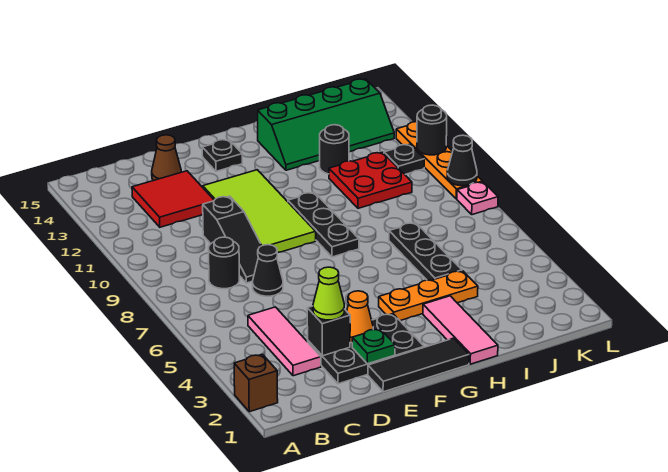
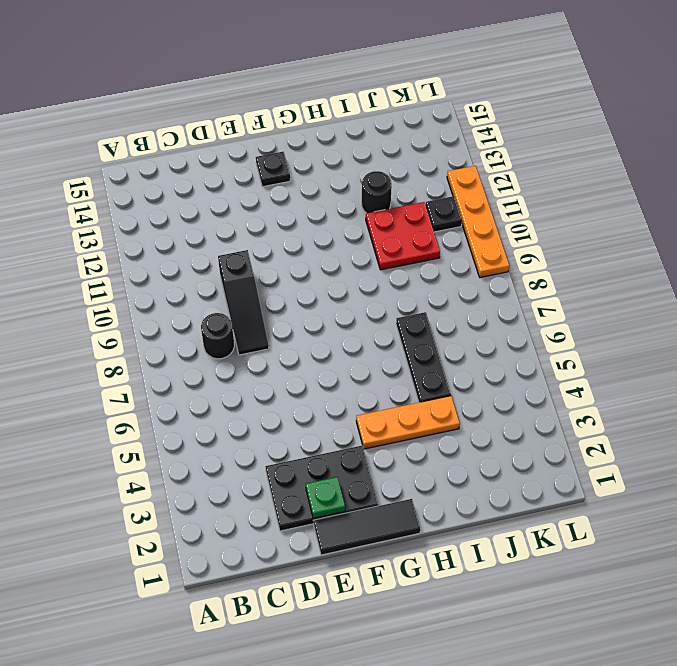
none -> brown brick A2 level 1
none -> pink tile C3:C5 level 1
none -> red tile C12:D13 level 1

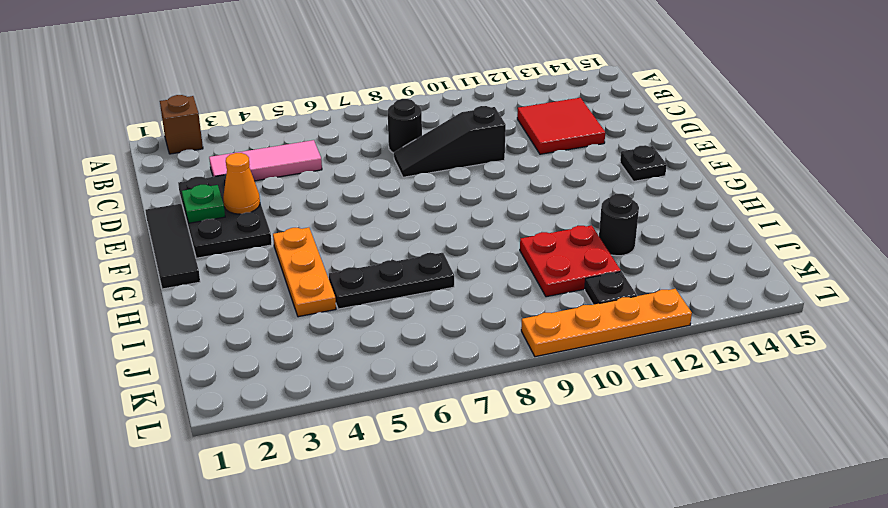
none -> black cone D7 level 1
none -> brown cone D14 level 1
none -> lime tile E9:F12 level 1

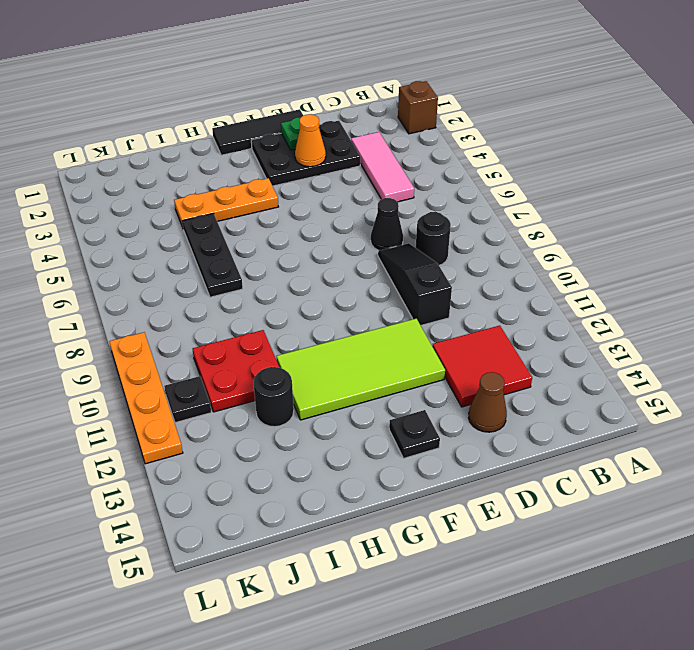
lime tile E11:H12 level 1 -> lime tile E9:F12 level 1
none -> black plate G8:G10 level 1
none -> pink tile H1:H3 level 1
none -> green slope H13:K14 level 1 top 14

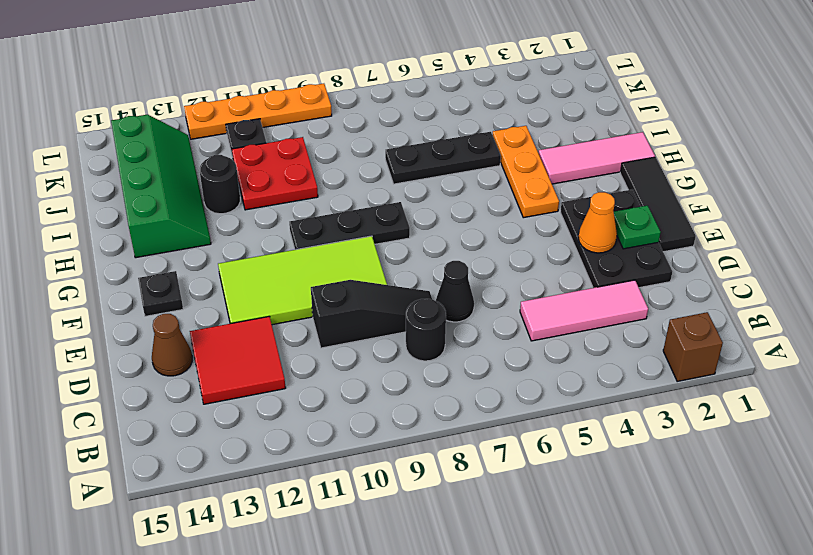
none -> pink plate L8 level 1
none -> black brick D3 level 2
none -> black cone L9 level 2

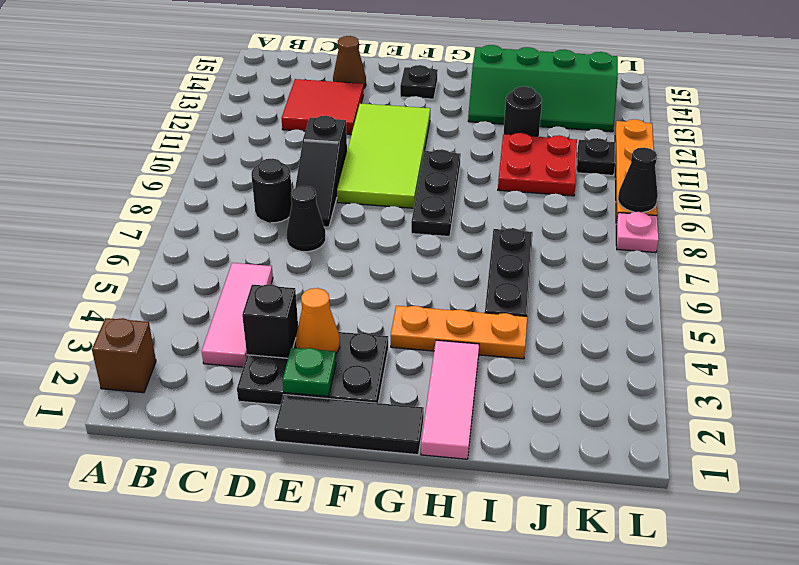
none -> black round brick L11 level 2
none -> lime cone D3 level 3

